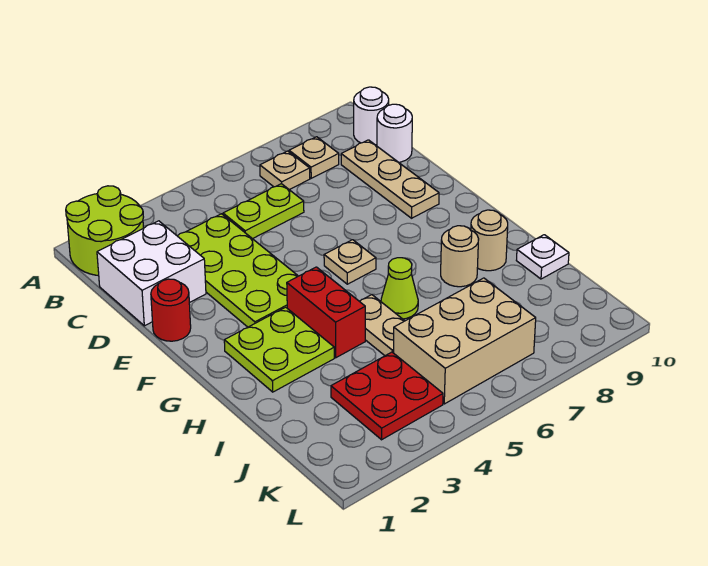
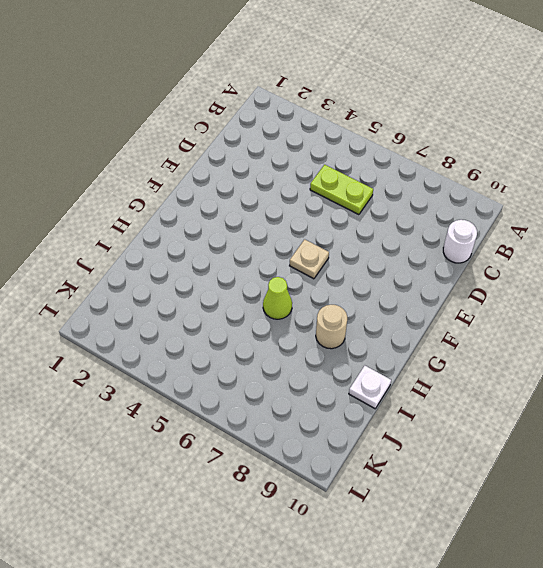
none -> lime round brick A1:B2 level 1
none -> tan plate B7 level 1
none -> tan plate B8 level 1

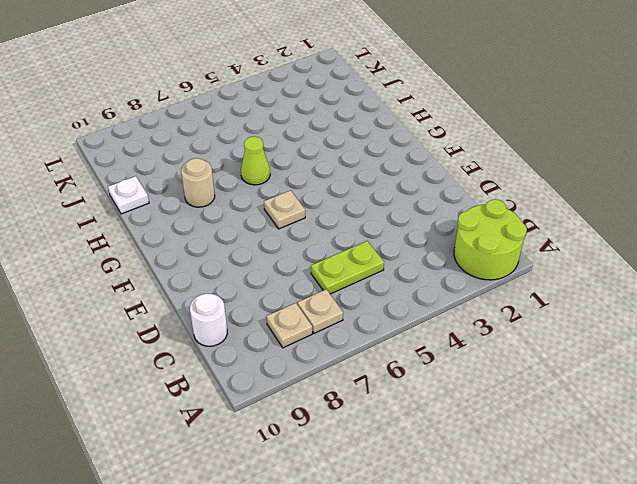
none -> white round brick B10 level 1
none -> white brick C1:D2 level 1
none -> lime plate C3:F4 level 1

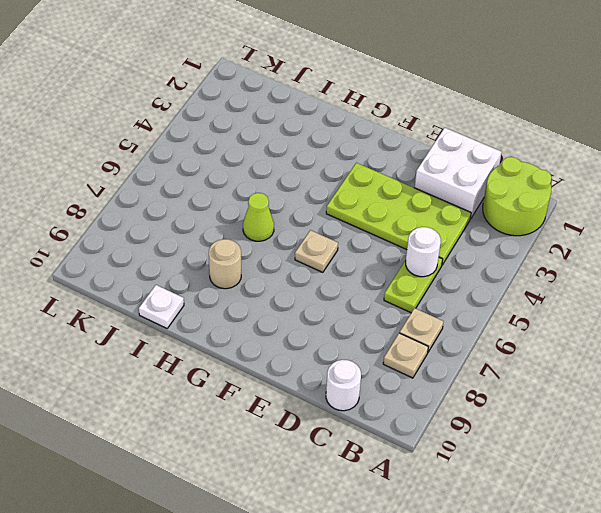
white round brick C5 level 2 -> white round brick B10 level 1
none -> tan plate C9:E9 level 1
none -> red round brick E1 level 1
none -> lime plate G2:H3 level 1

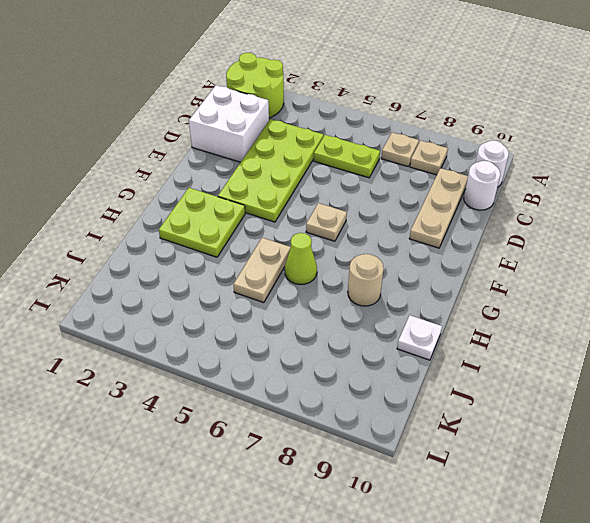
none -> red round brick E1 level 1
none -> red brick G4:H4 level 1
none -> tan round brick H9 level 1

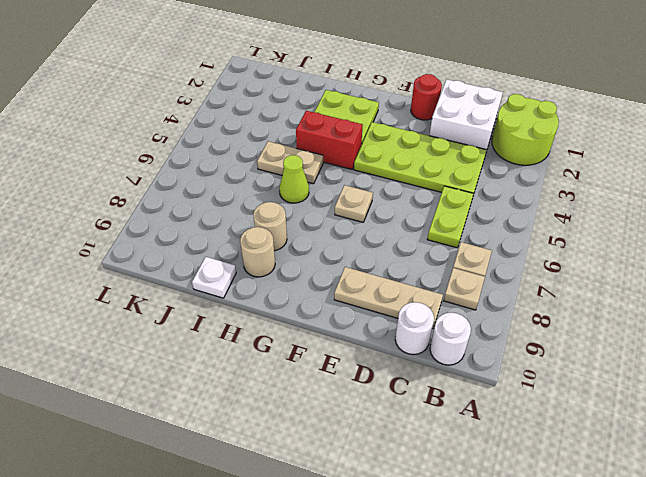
none -> red plate J3:K4 level 1
none -> tan brick J5:K7 level 1

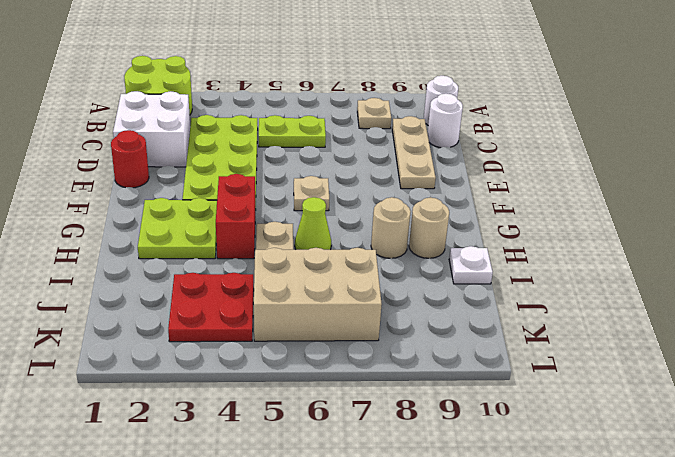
none -> tan plate B7 level 1

